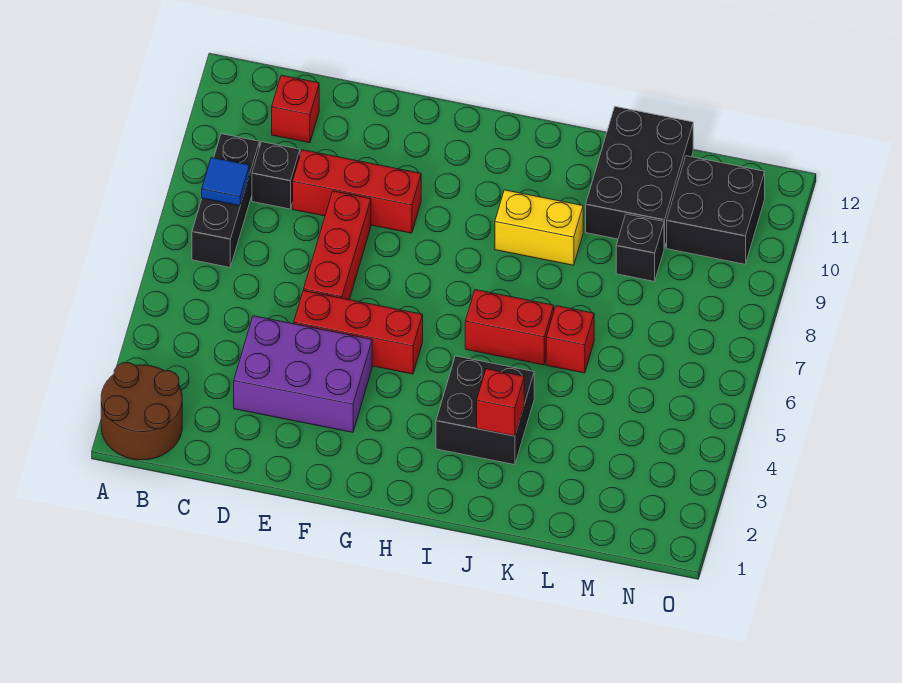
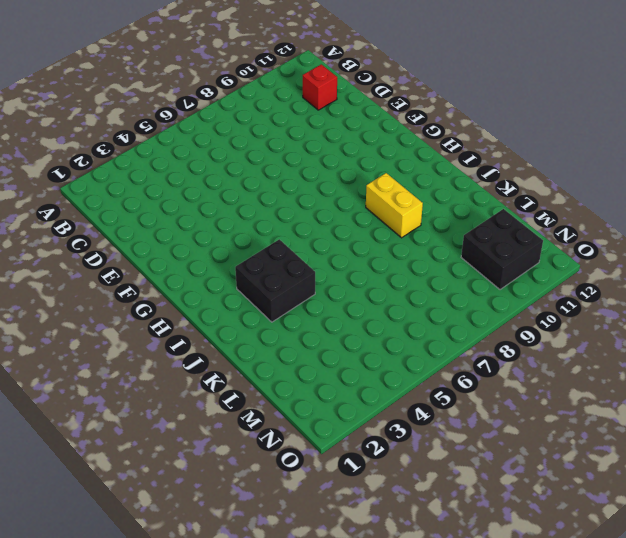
none -> brown round brick A1:B2 level 1
none -> black brick B7:B9 level 1
none -> black brick C9 level 1

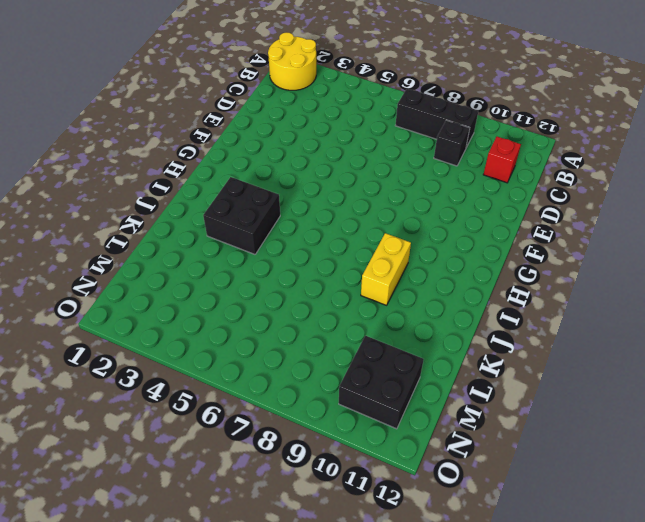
yellow round brick A1:B2 level 1 -> brown round brick A1:B2 level 1
none -> purple brick D3:F4 level 1
none -> red brick D9:F9 level 1
none -> red brick E5:G5 level 1

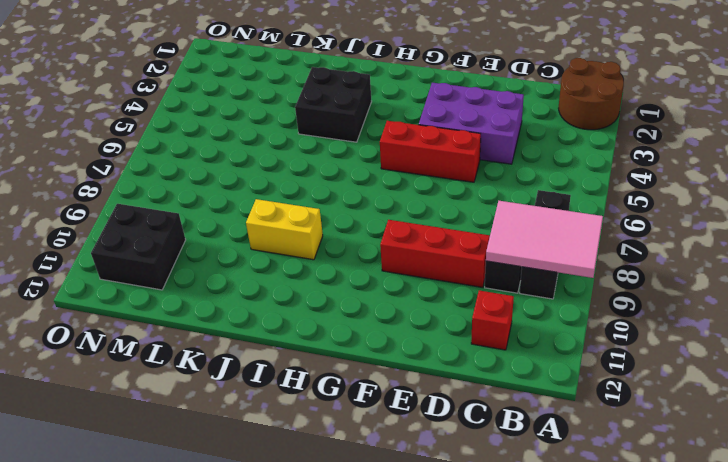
pink tile A8:C9 level 2 -> blue tile B8 level 2
none -> red brick E6:E8 level 1
none -> red brick I6:J6 level 1
none -> red brick K6 level 1

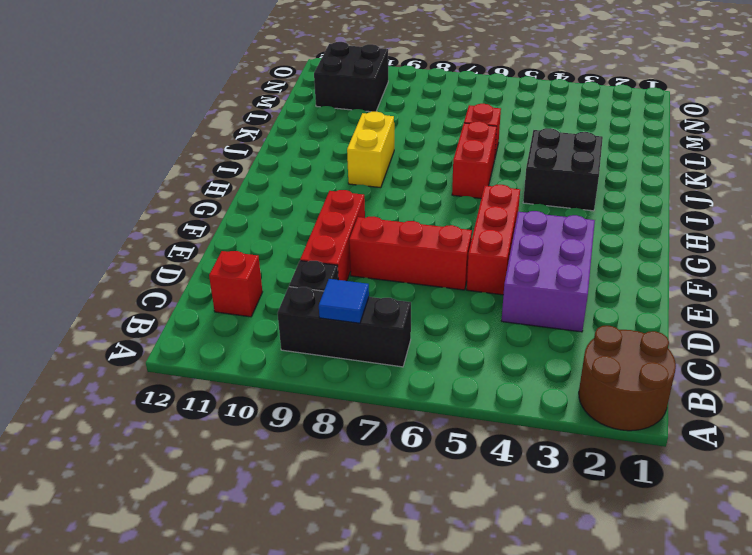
none -> black brick K10:L12 level 1
none -> black brick L9 level 1
none -> red brick J3 level 2

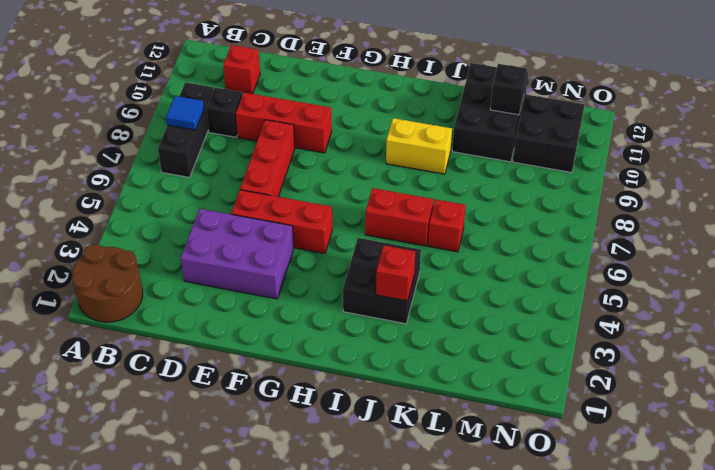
black brick L11 level 2 -> black brick L9 level 1

